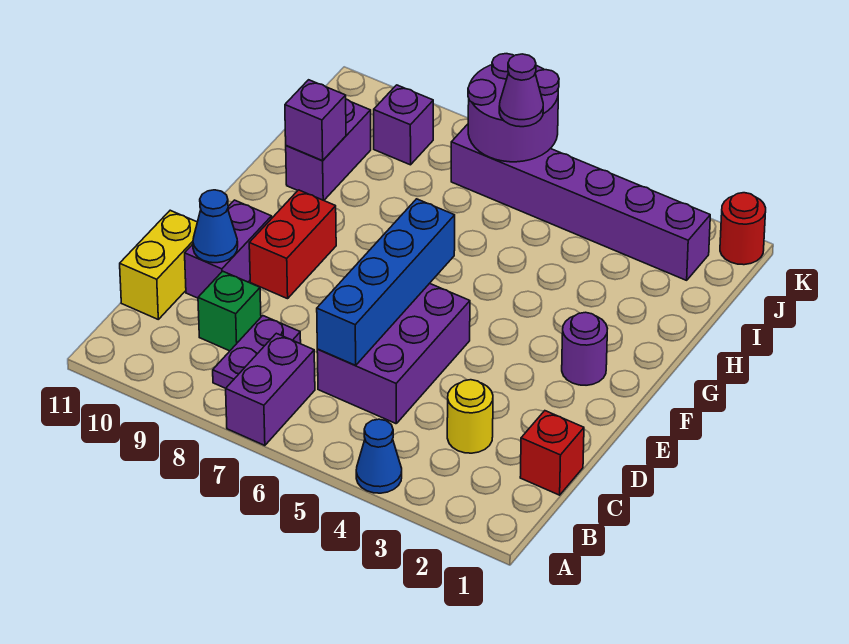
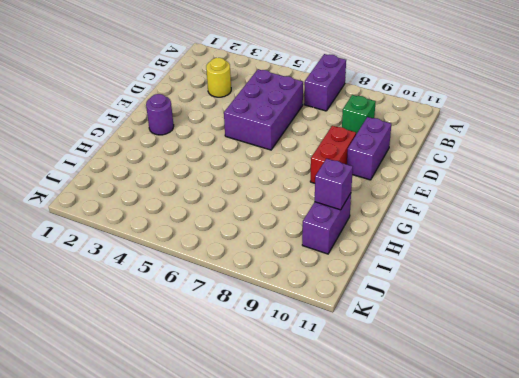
none -> blue cone A4 level 1
none -> purple plate B8:C8 level 1
none -> red brick C1 level 1

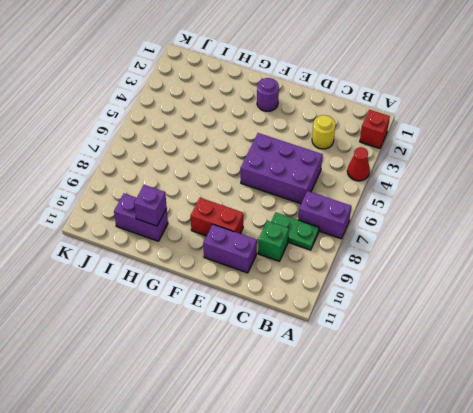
red brick A2 level 1 -> red brick C1 level 1
red cone A4 level 1 -> blue cone A4 level 1
green plate B8:C8 level 1 -> purple plate B8:C8 level 1
none -> yellow brick C11:D11 level 1
none -> purple brick J2:J7 level 1
none -> purple brick J9 level 1

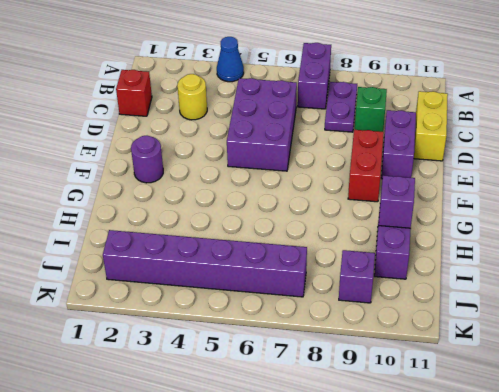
none -> red round brick K1 level 1
none -> blue brick C6:F6 level 2
none -> blue cone D10 level 2

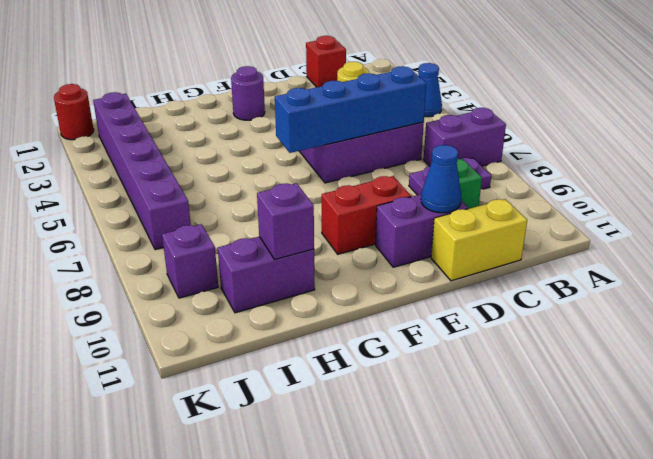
none -> purple round brick J6:K7 level 2
none -> purple cone J6 level 3

